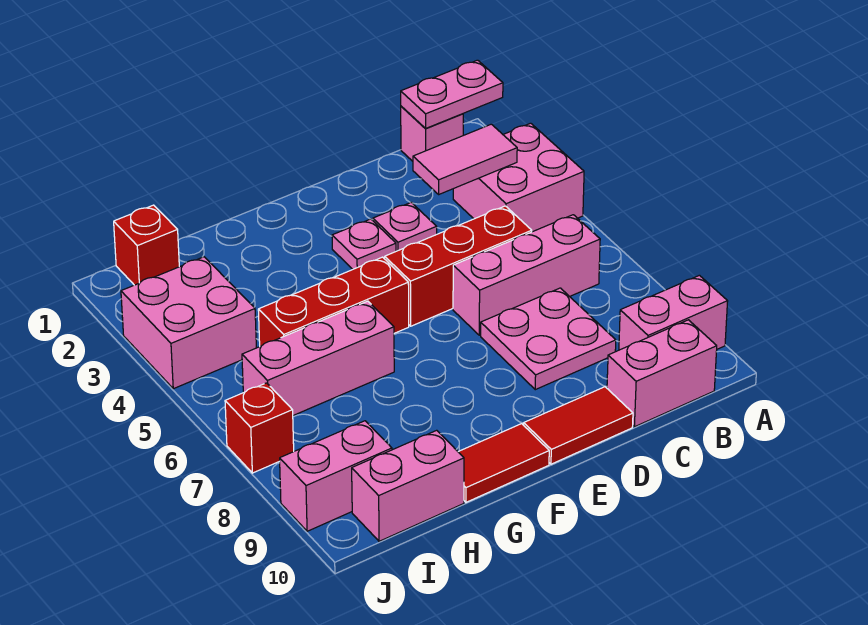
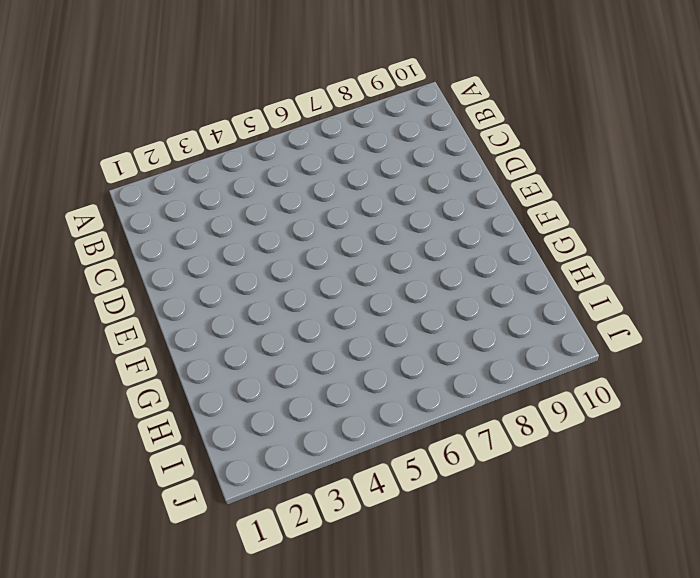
none -> pink brick A3:B4 level 1
none -> pink brick A9:B9 level 1
none -> pink brick B1 level 1

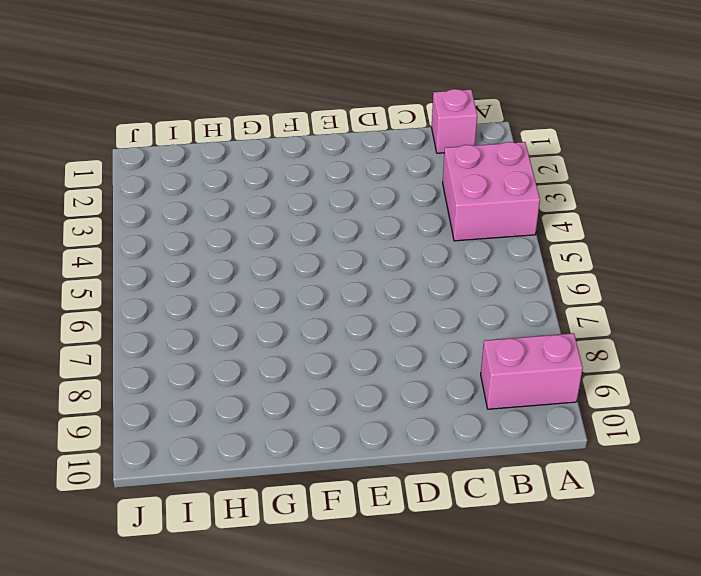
none -> pink brick B6:D6 level 1
none -> pink brick B10:C10 level 1
none -> red brick C5:E5 level 1

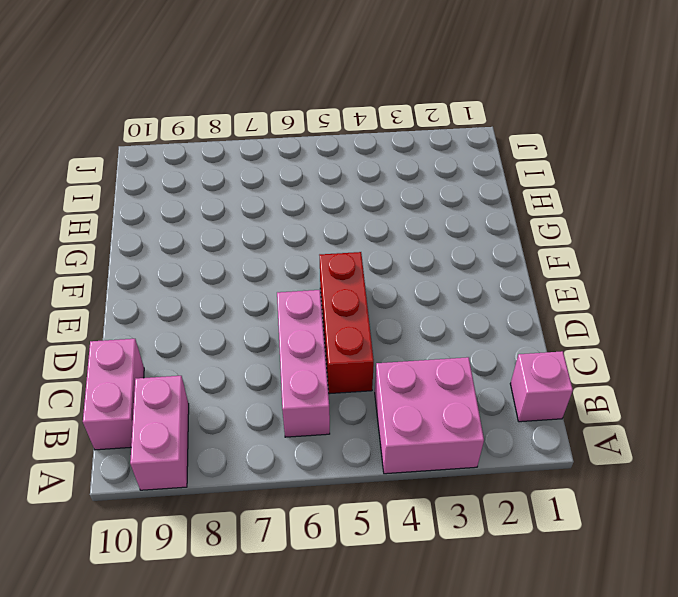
none -> pink plate C7:D8 level 1
none -> pink plate D3 level 1
none -> red tile D10:E10 level 1

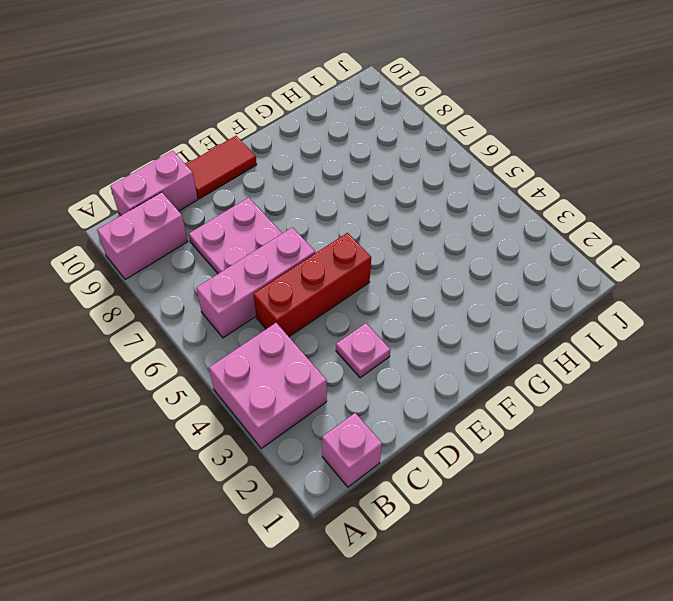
none -> pink plate E3 level 1
none -> red brick F5:H5 level 1
none -> red tile F10:G10 level 1

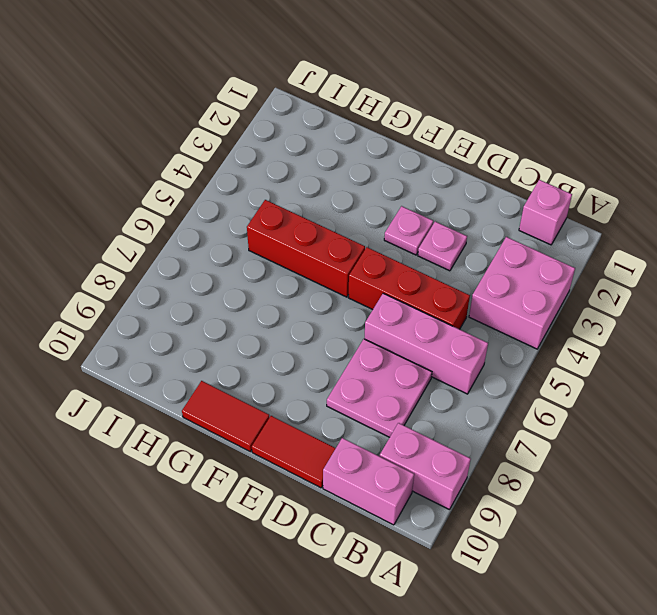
none -> pink brick G6:I6 level 1
none -> pink brick H10:I10 level 1
none -> red brick I1 level 1

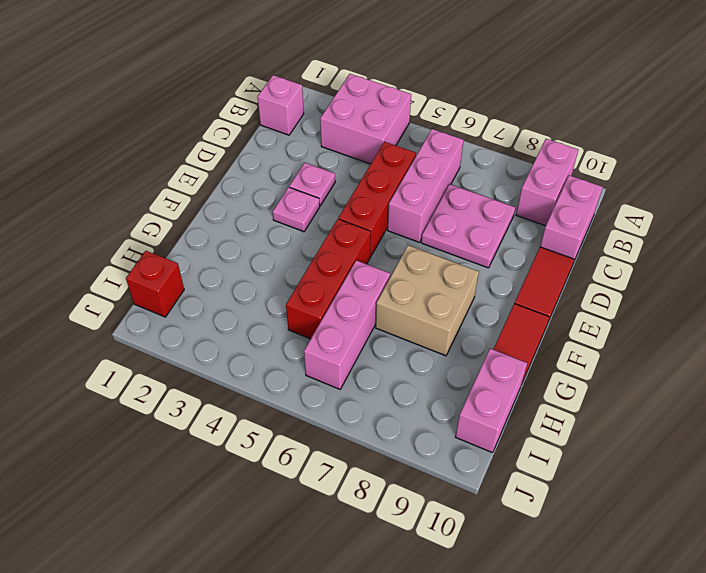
tan brick F7:G8 level 1 -> none
none -> pink brick I3:J4 level 1
none -> pink brick I9:J9 level 1
none -> red brick J7 level 1

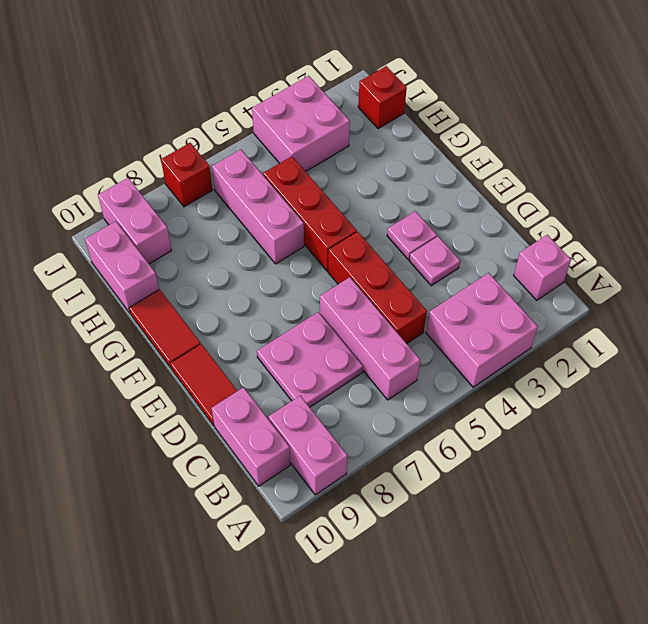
none -> pink plate A1:B1 level 2
none -> pink tile B3:C3 level 2

